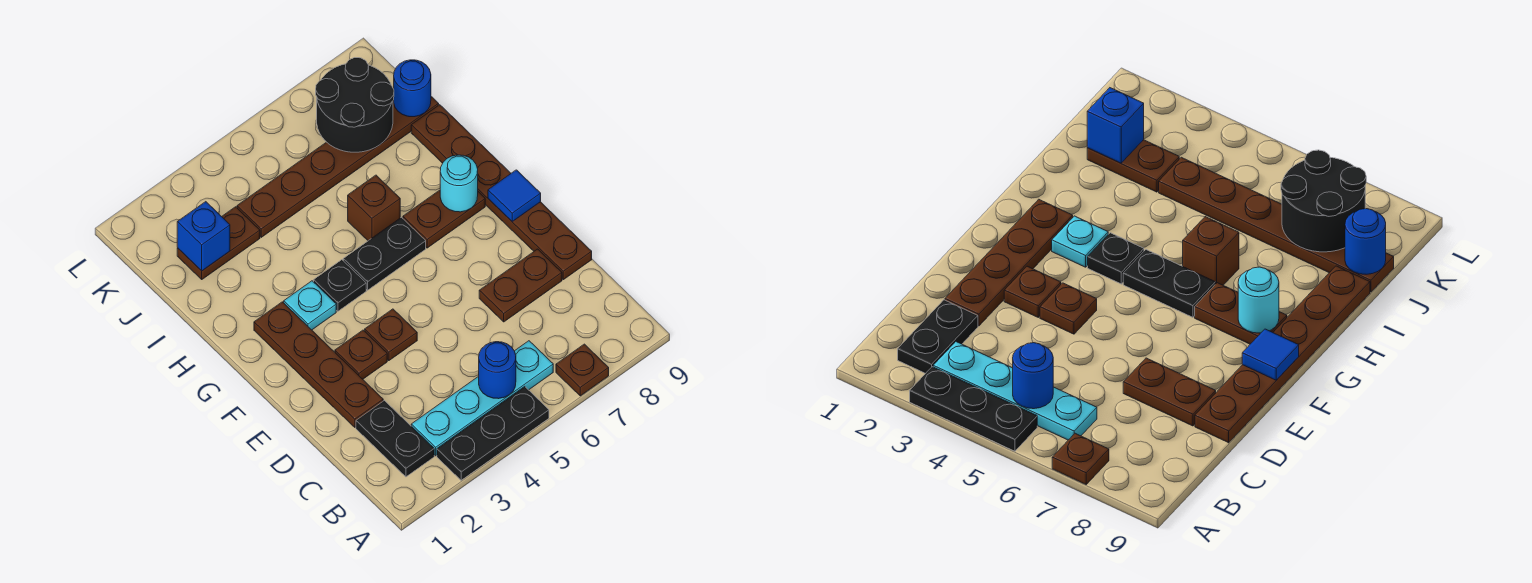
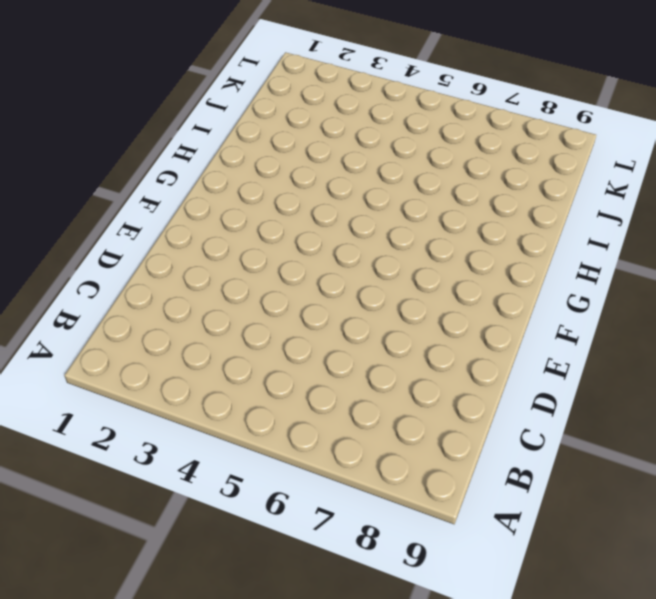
none -> black plate A3:A5 level 1
none -> brown plate A7 level 1
none -> black plate B2:C2 level 1

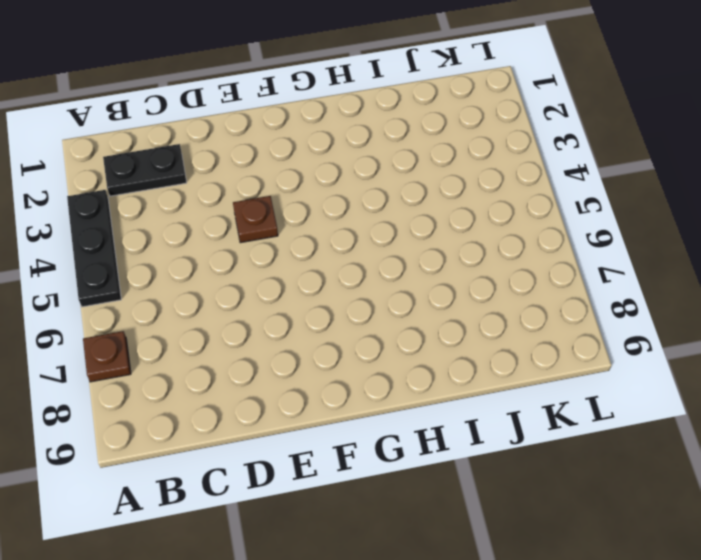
none -> cyan plate B3:B6 level 1
none -> brown plate D2:G2 level 1
none -> brown plate D7:D8 level 1

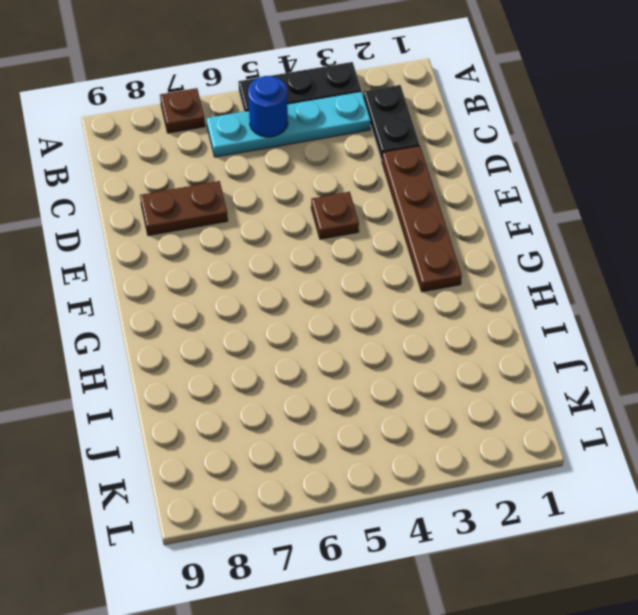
none -> brown plate D9:I9 level 1
none -> brown plate E3 level 1
none -> cyan plate G3 level 1

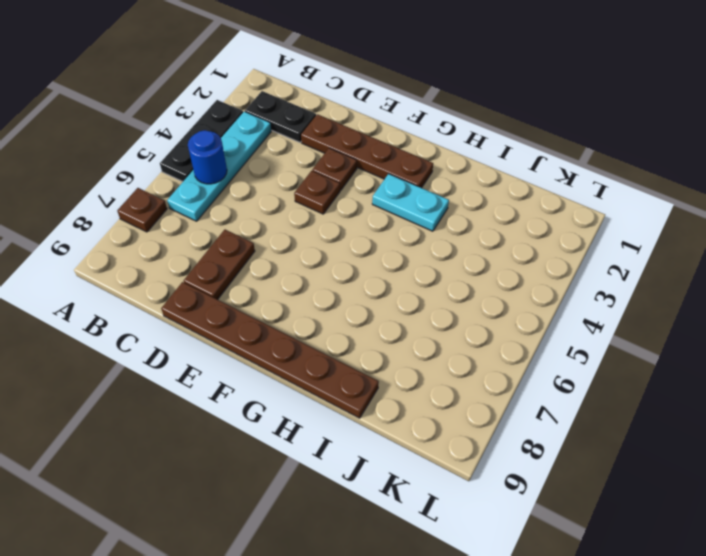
cyan plate G3:H3 level 1 -> cyan plate G3 level 1
none -> black plate G4 level 1
none -> black plate G5:G6 level 1
none -> brown plate G7:G8 level 1

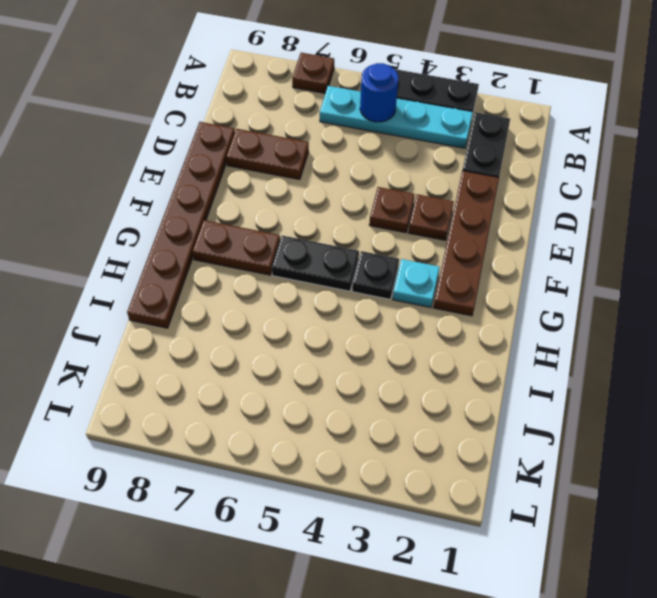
none -> brown brick H6 level 1
none -> brown plate J2:J3 level 1
none -> brown plate J4:J9 level 1

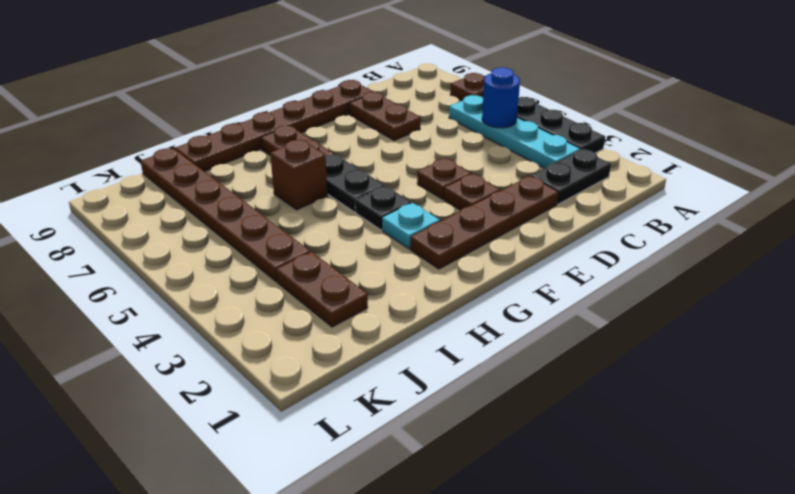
none -> blue tile F9 level 2
none -> cyan round brick G8 level 2
none -> blue brick J2 level 2

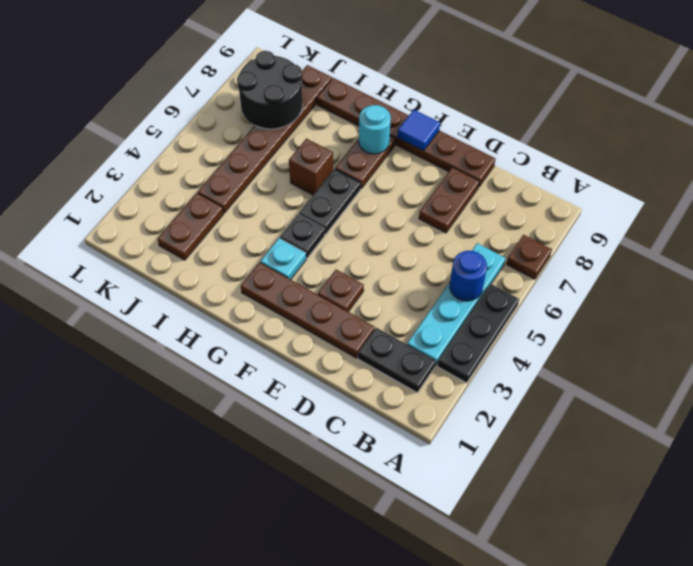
none -> brown plate E4 level 1
none -> blue brick J2 level 2
none -> blue round brick J9 level 2

